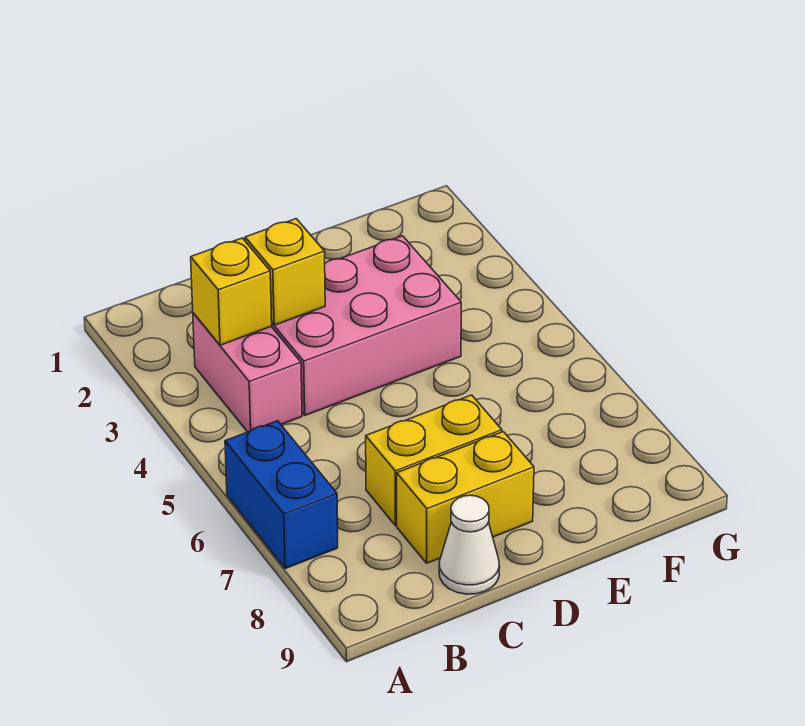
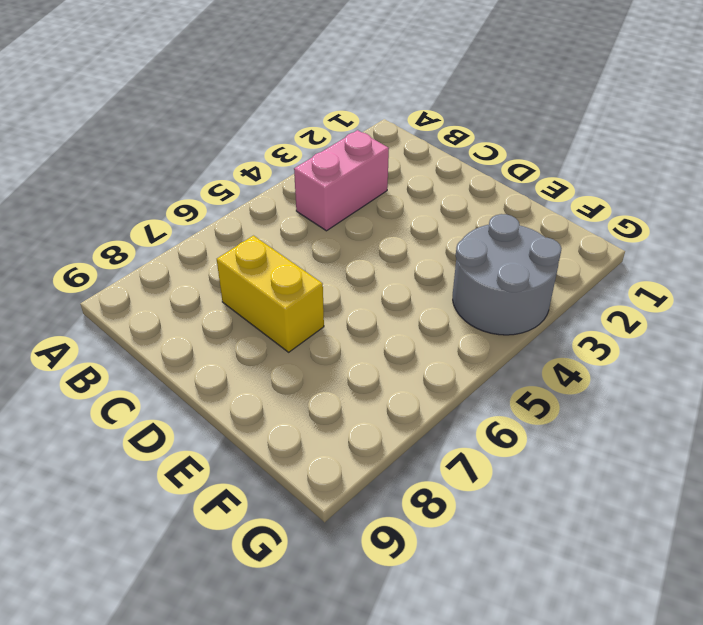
grey round brick F3:G4 level 1 -> none
none -> blue brick A6:A7 level 1
none -> pink brick C3:E4 level 1

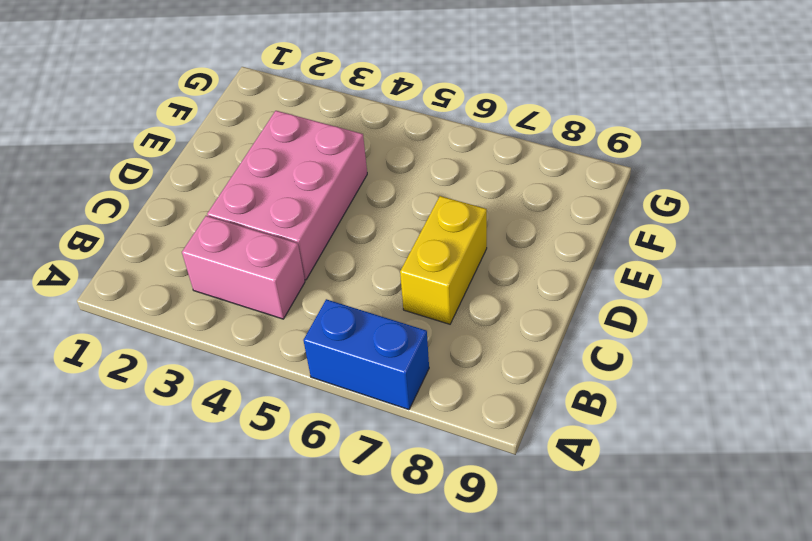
none -> yellow brick C8:D8 level 1
none -> white cone C9 level 1

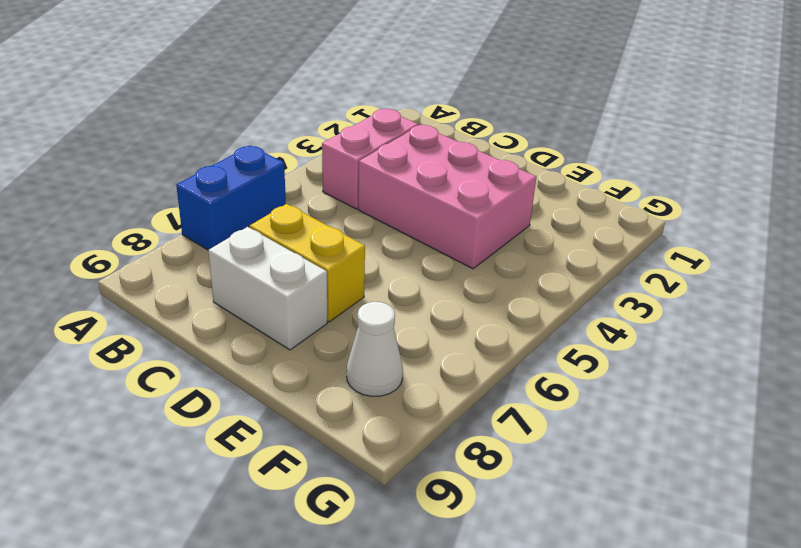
white brick C8:D8 level 1 -> yellow brick C8:D8 level 1
white cone F8 level 1 -> white cone C9 level 1
none -> yellow brick B3 level 2
none -> yellow brick C3 level 2

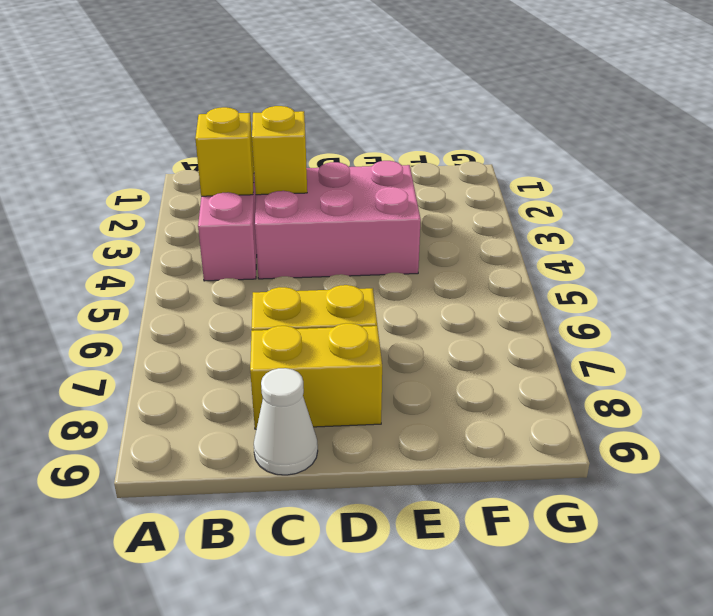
none -> blue brick A6:A7 level 1

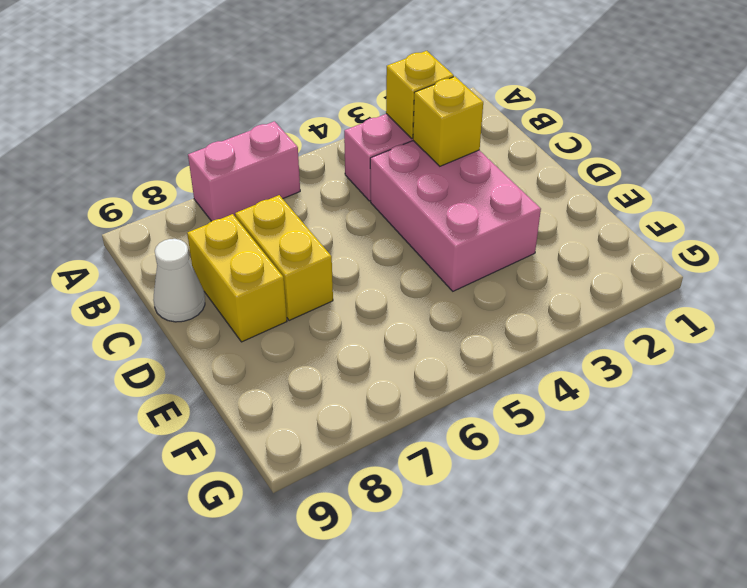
pink brick A6:A7 level 1 -> blue brick A6:A7 level 1

